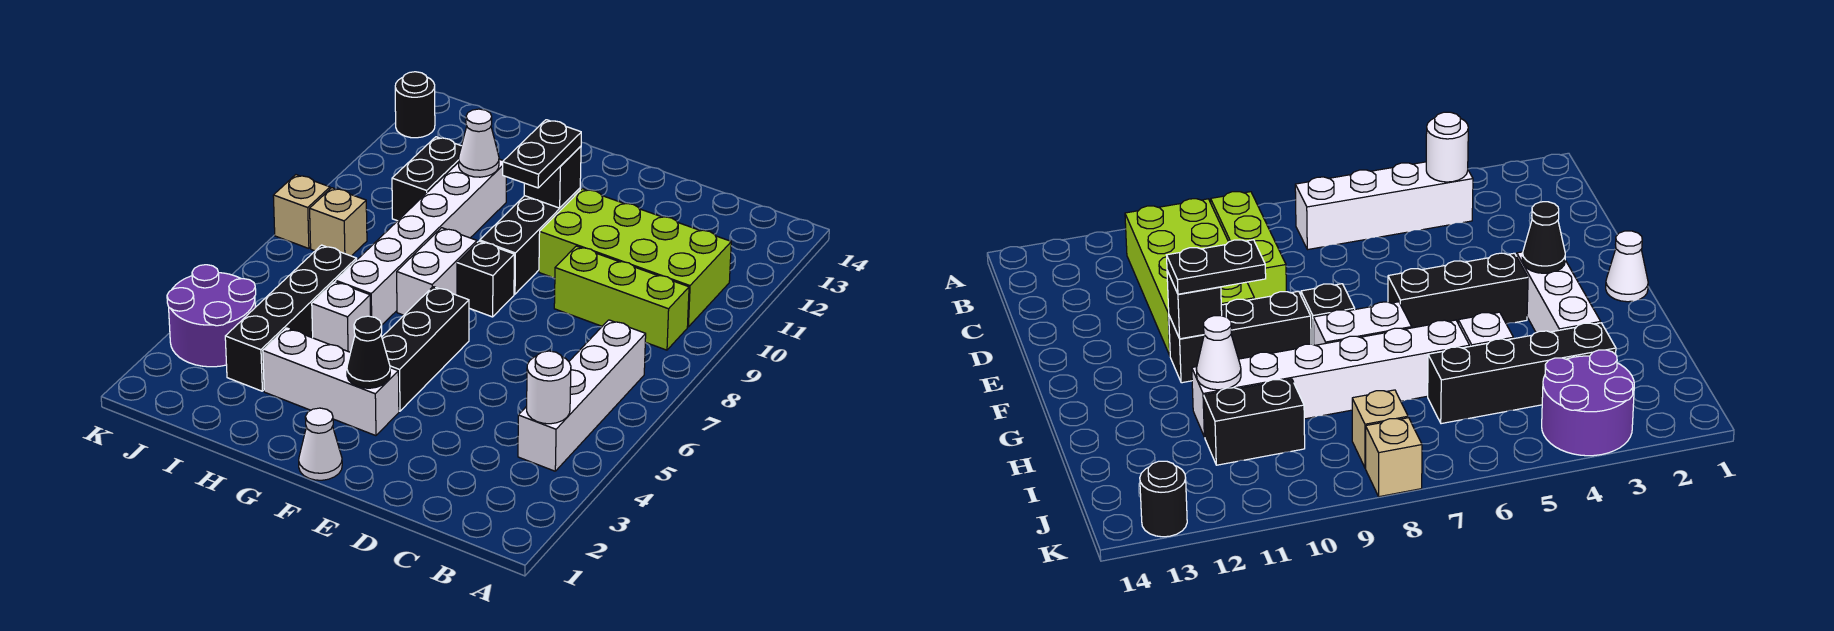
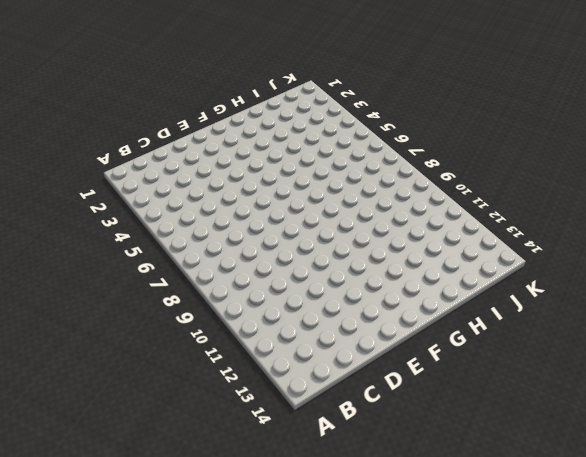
none -> white brick B4:B7 level 1
none -> lime brick B9:D9 level 1
none -> lime brick B10:E11 level 1

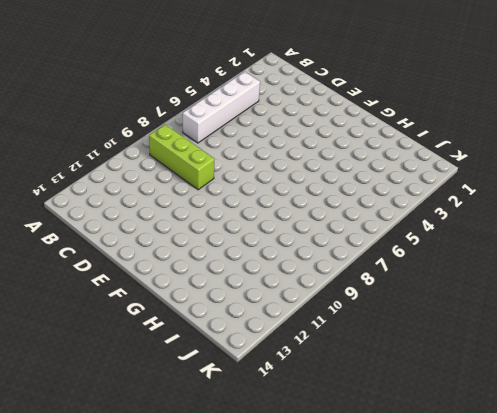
none -> lime brick B10:E11 level 1
none -> white cone F1 level 1
none -> white brick F3:H3 level 1

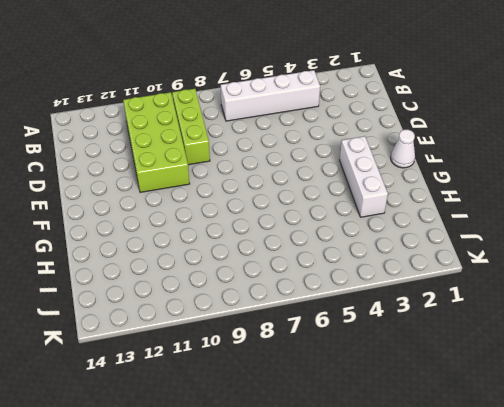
none -> black brick F4:F6 level 1
none -> black brick F8 level 1
none -> black brick F9:F11 level 1

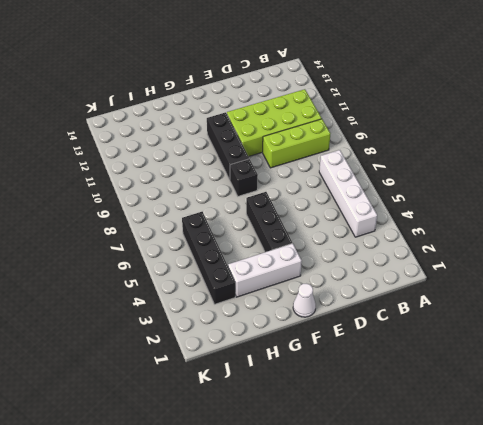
none -> white brick G7:G8 level 1
none -> white brick H5 level 1
none -> white brick H6:H11 level 1

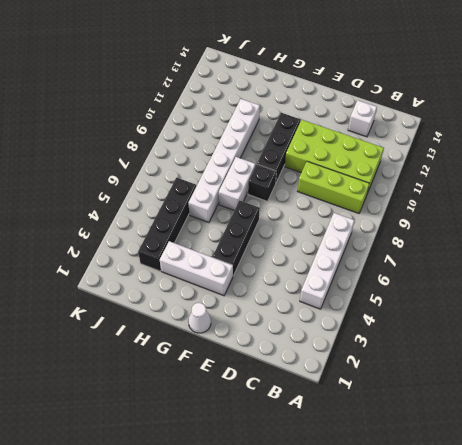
white brick C13 level 1 -> white brick H5 level 1
none -> black brick I10:I11 level 1
none -> purple round brick J3:K4 level 1
none -> tan brick J8 level 1

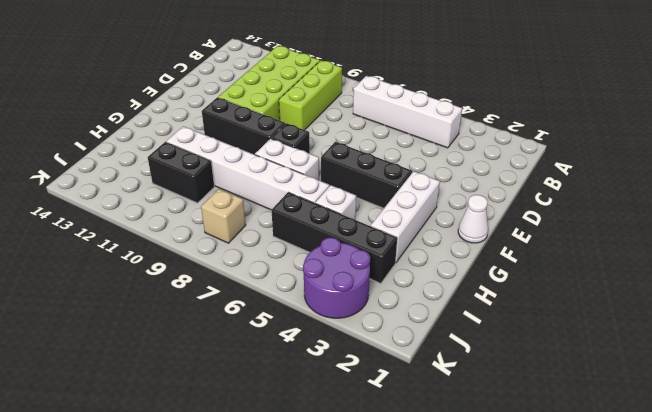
none -> tan brick K8 level 1
none -> black round brick K13 level 1
none -> white round brick B4 level 2

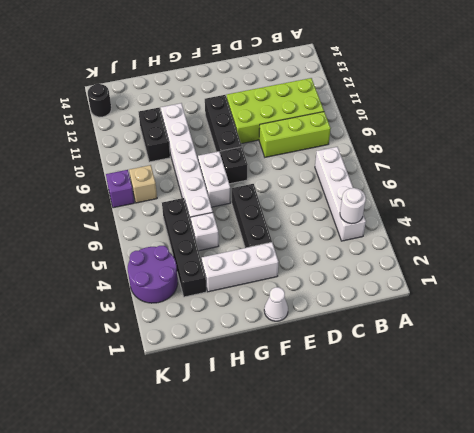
purple brick K8 level 1 -> tan brick K8 level 1
none -> black cone F3 level 2
none -> black brick F11 level 2
none -> white cone H11 level 2

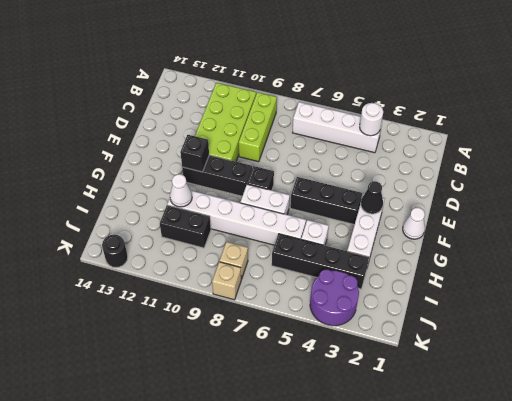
none -> black plate F10:F11 level 3

